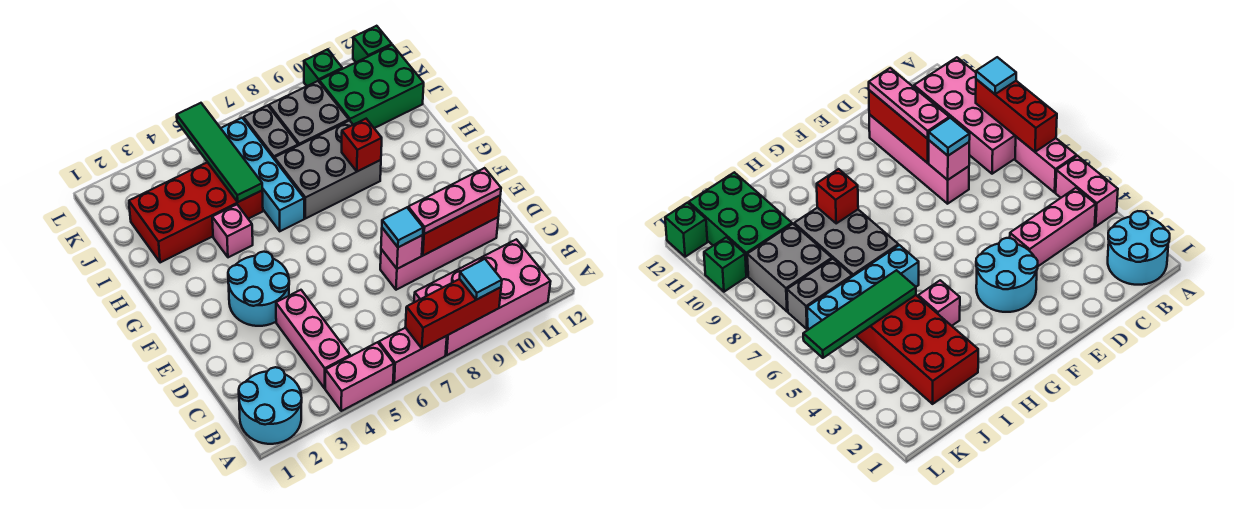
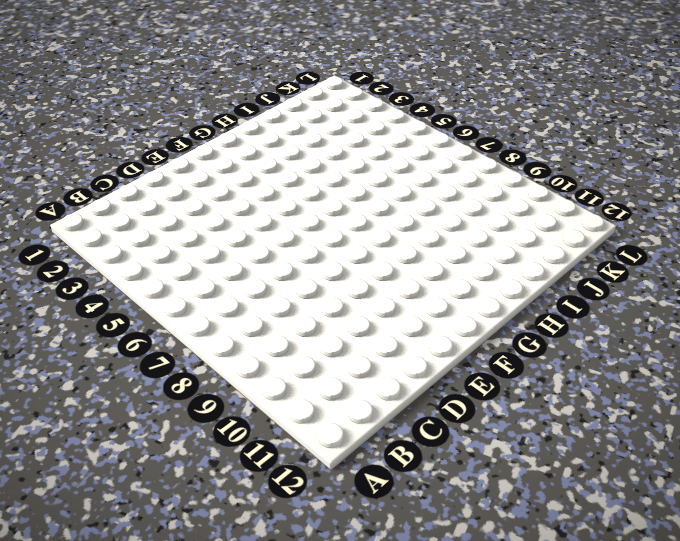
none -> cyan round brick A1:B2 level 1
none -> pink brick A4:A5 level 1
none -> pink brick A6:A7 level 1

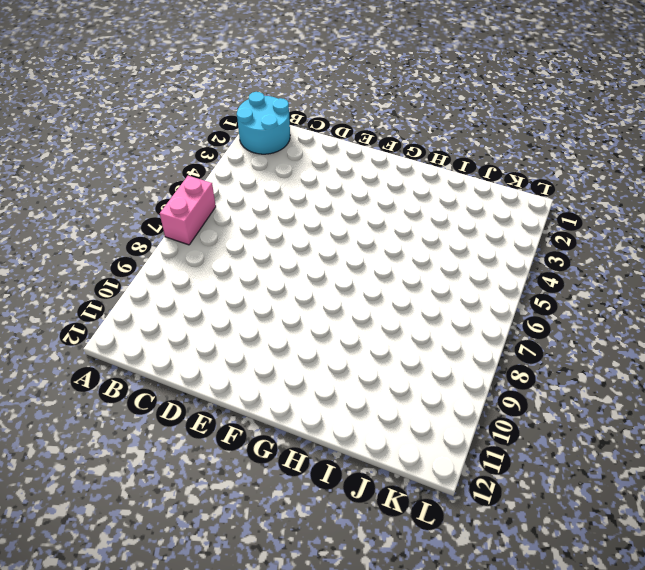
none -> pink brick A4:A5 level 1
none -> pink brick A8:B11 level 1
none -> pink brick B4:D4 level 1

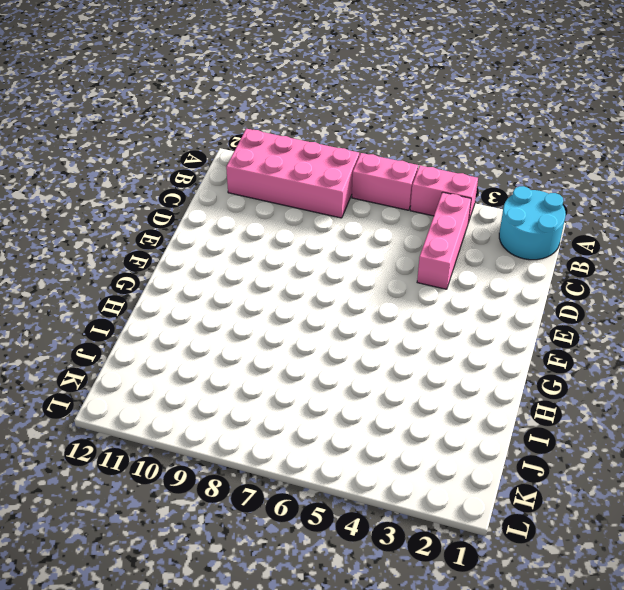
none -> pink brick D8:D11 level 1
none -> cyan round brick E3:F4 level 1
none -> pink brick H4 level 1

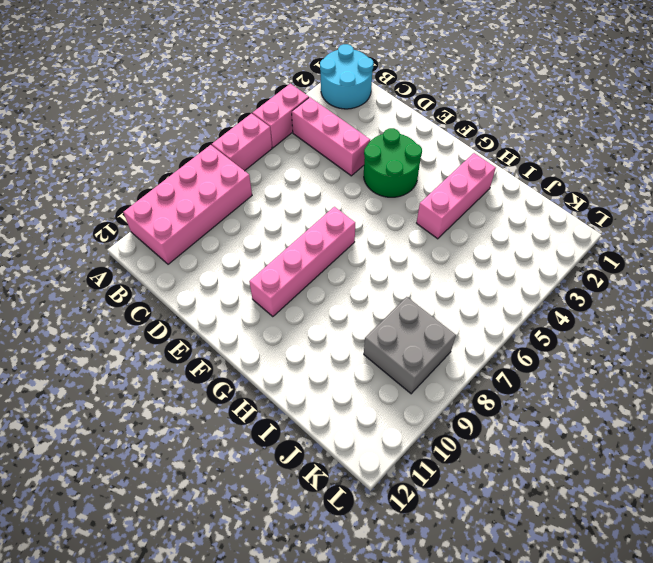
green round brick E3:F4 level 1 -> cyan round brick E3:F4 level 1
pink brick F7:F10 level 1 -> pink brick D8:D11 level 1
pink brick H2:H4 level 1 -> pink brick H4 level 1
none -> cyan brick H6:K6 level 1
none -> grey brick H7:I9 level 1
none -> red brick I2:J5 level 1

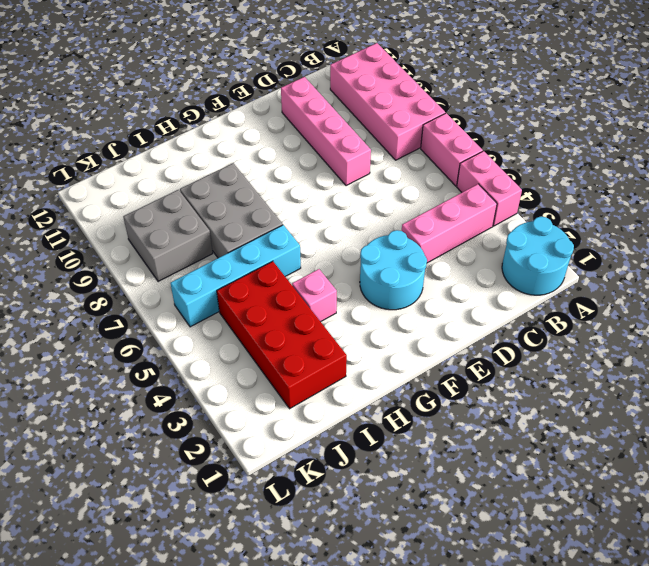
none -> grey brick J7:K7 level 1
none -> green brick J10:K12 level 1
none -> green brick L10 level 1

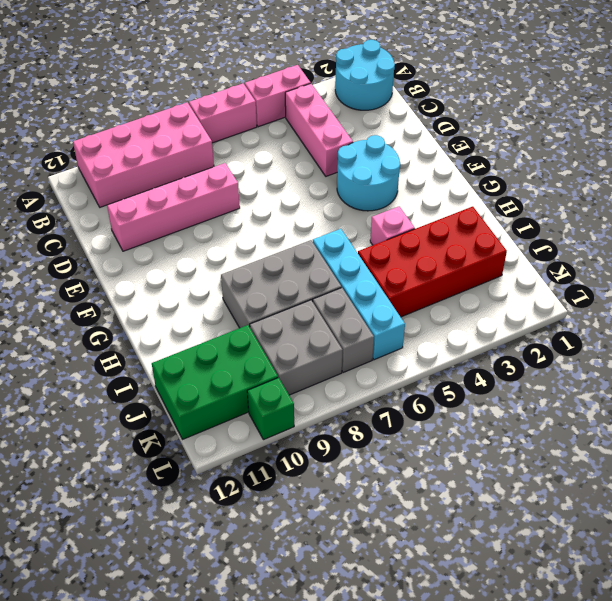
none -> green brick L12 level 1
none -> red brick A7:A9 level 2
none -> pink brick D8 level 2

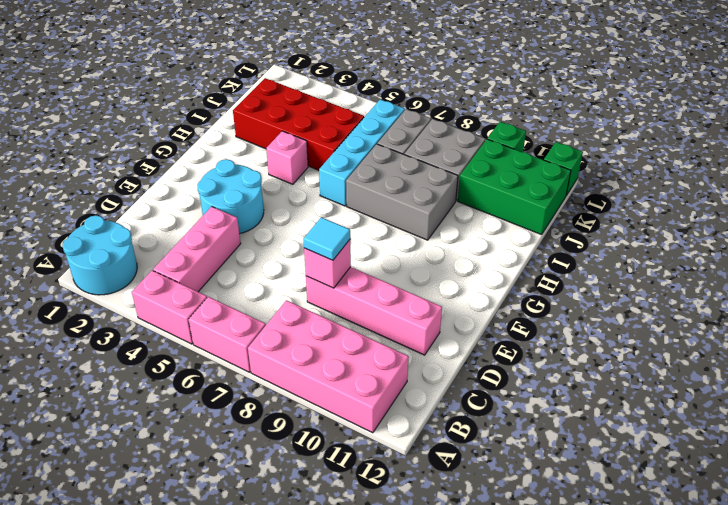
none -> red brick A7:A9 level 2
none -> red brick D9:D11 level 2
none -> red brick H9 level 2

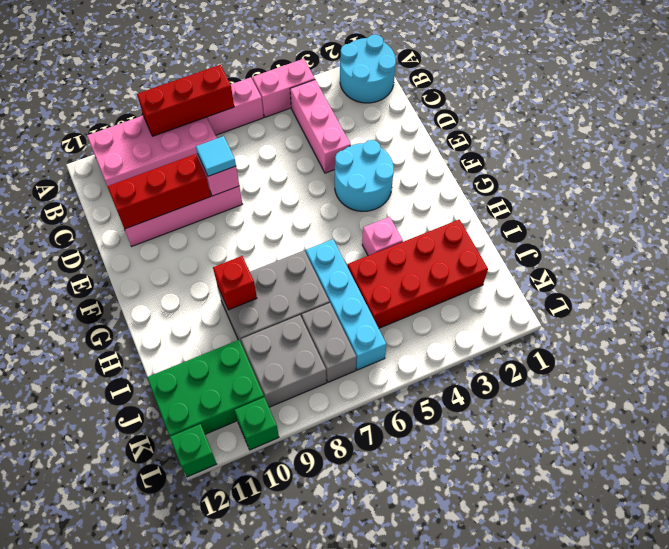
none -> green tile I5:L5 level 2
none -> cyan tile A9 level 3
none -> pink plate D9:D11 level 3

